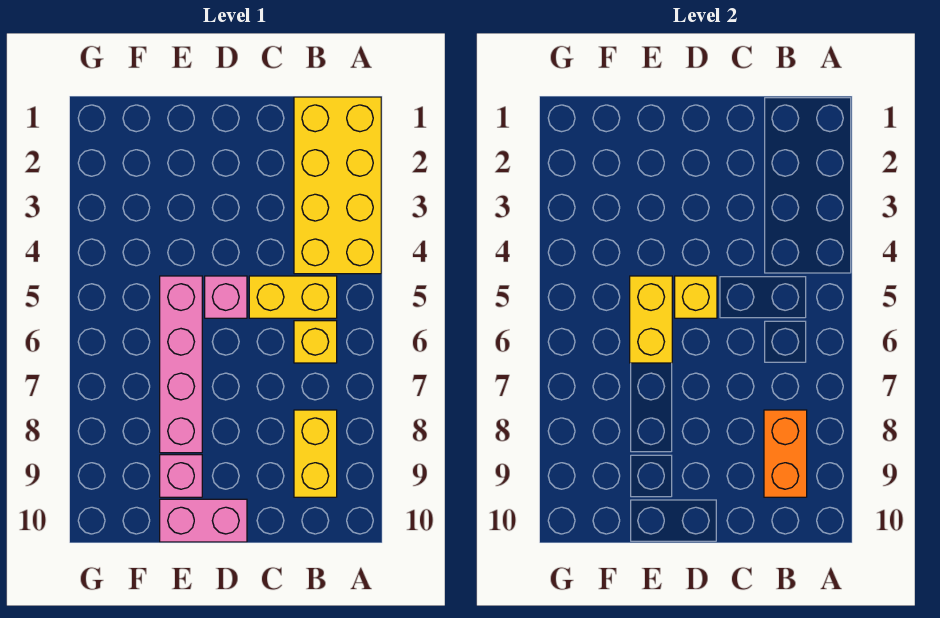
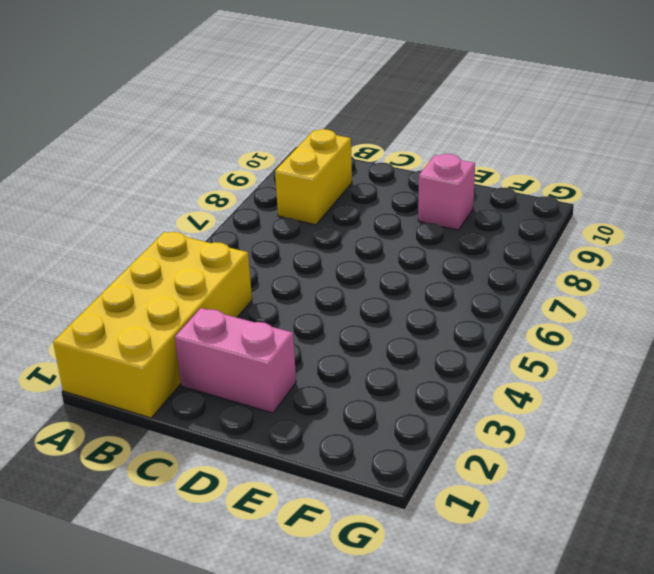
pink brick C2:D2 level 1 -> pink brick D10:E10 level 1
none -> yellow brick B5:C5 level 1
none -> yellow brick B6 level 1

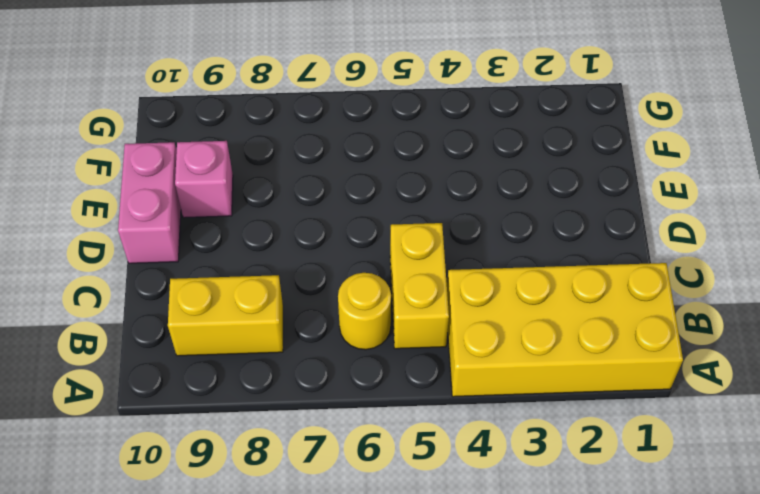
yellow round brick B6 level 1 -> yellow brick B6 level 1
none -> pink brick D5 level 1
none -> pink brick E5:E8 level 1

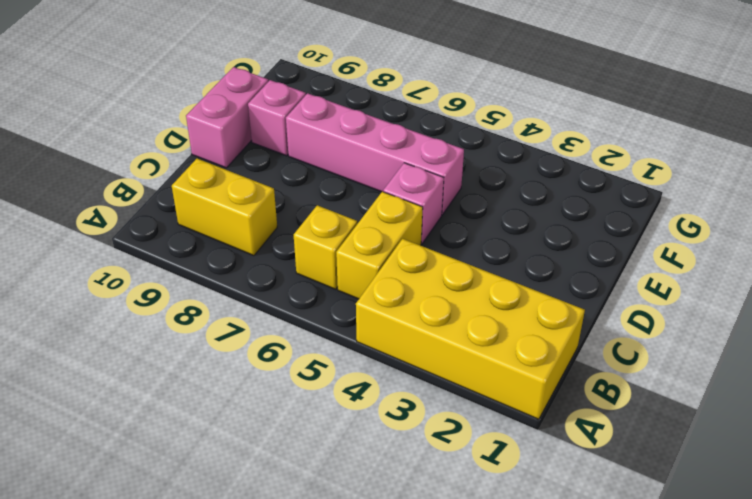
none -> orange brick B8:B9 level 2
none -> yellow brick D5 level 2

